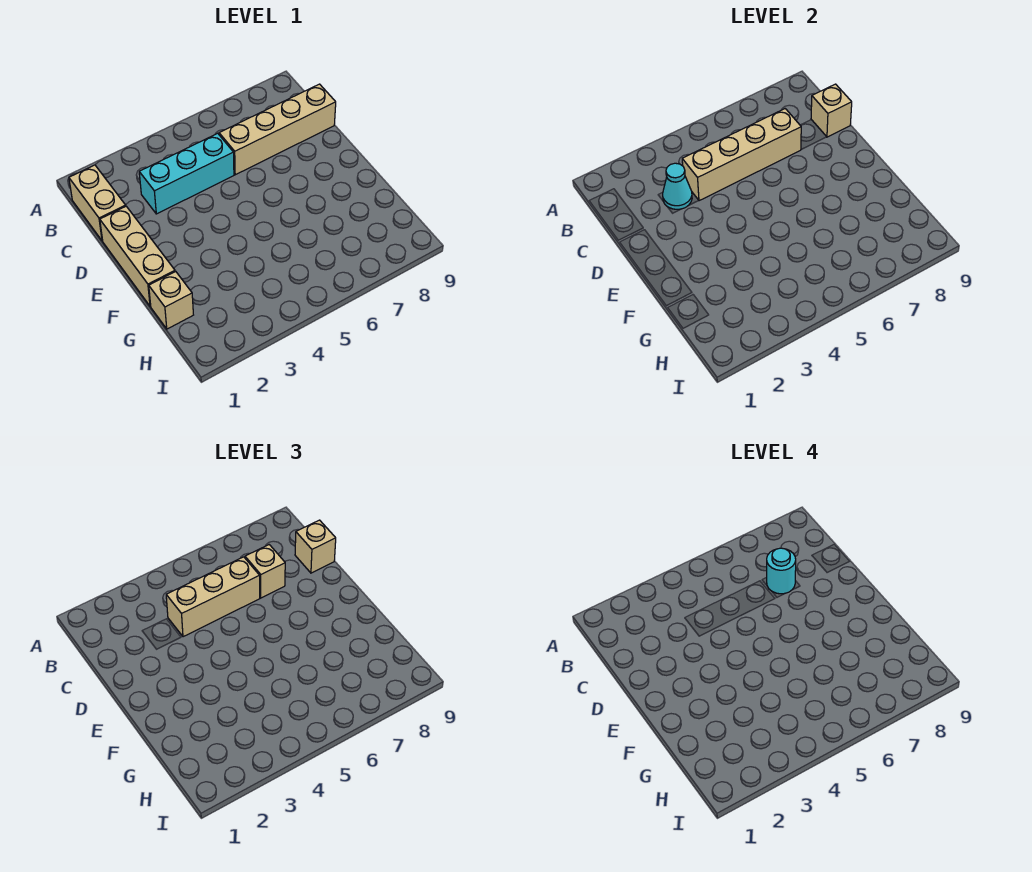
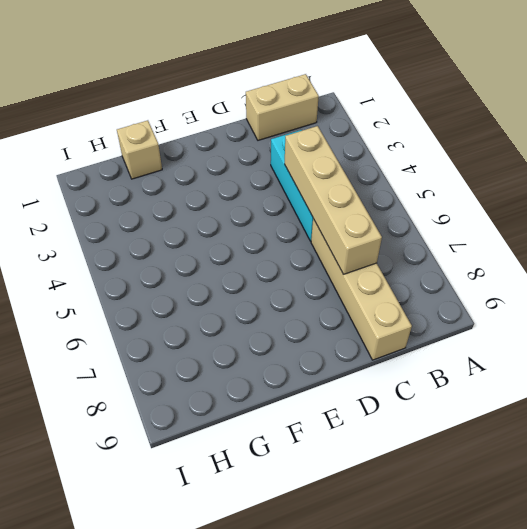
none -> tan brick D1:F1 level 1
none -> cyan cone C3 level 2
none -> tan brick C9 level 2

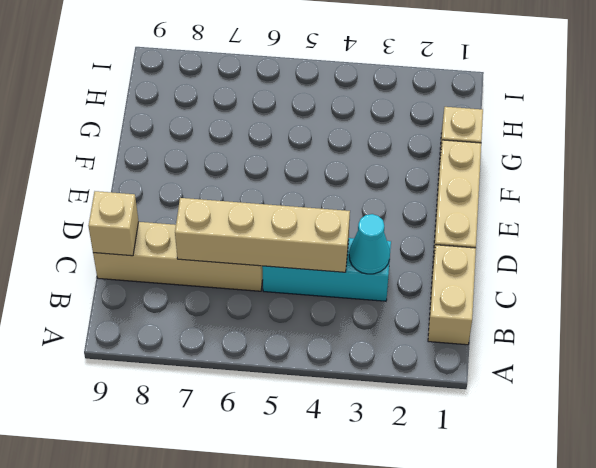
none -> tan brick C4:C6 level 3
none -> tan brick C7 level 3
none -> tan brick C9 level 3

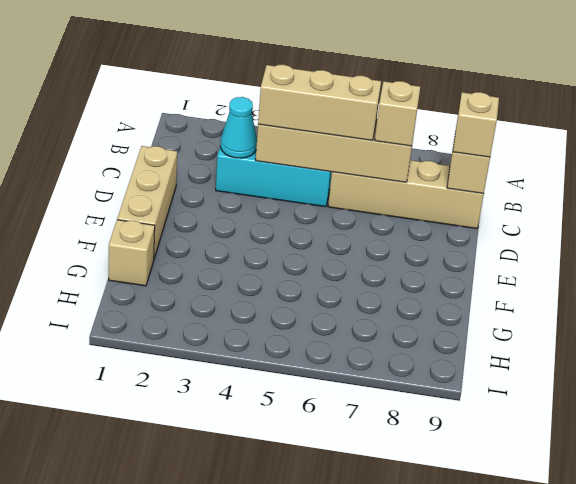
none -> tan brick B1:C1 level 1
none -> cyan round brick C7 level 4

